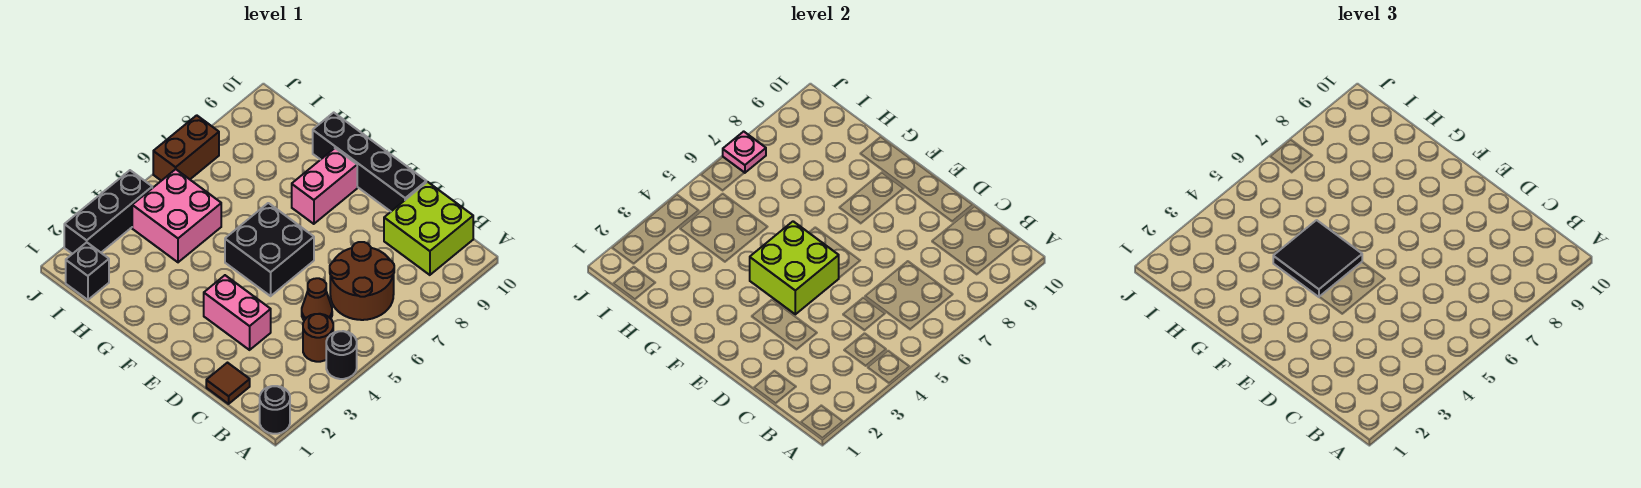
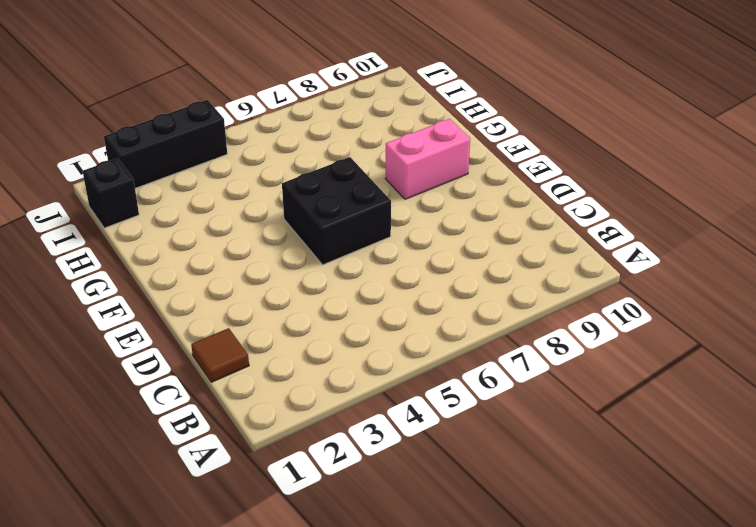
none -> black round brick A1 level 1
none -> black round brick A4 level 1
none -> brown round brick B4 level 1

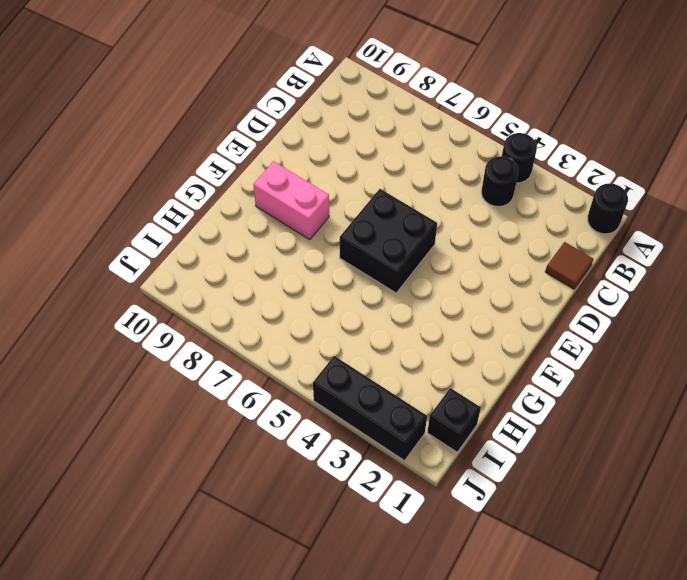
black round brick B4 level 1 -> brown round brick B4 level 1
none -> brown round brick B6:C7 level 1
none -> lime brick B9:C10 level 1
none -> brown cone C5 level 1

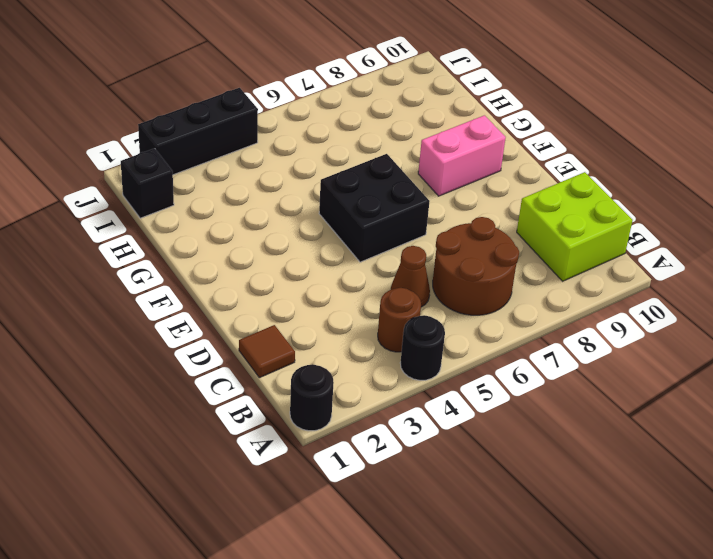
none -> pink brick D3:E3 level 1
none -> black brick D10:G10 level 1
none -> pink brick H4:I5 level 1

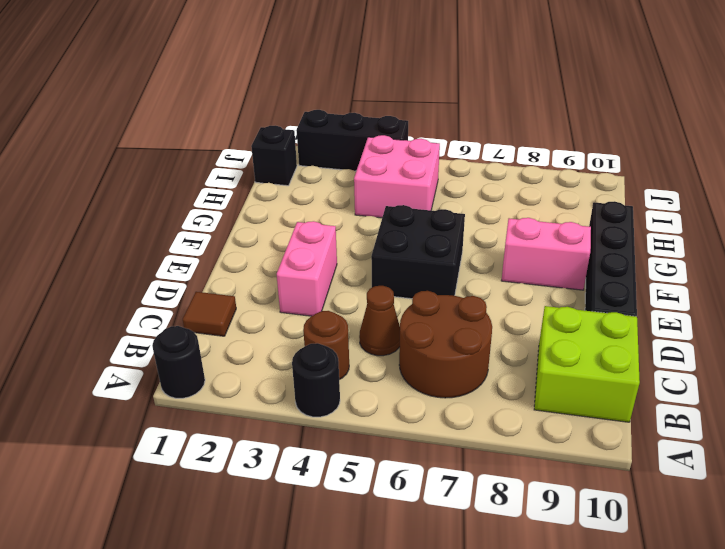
none -> brown brick J6:J7 level 1
none -> lime brick E4:F5 level 2
none -> pink plate J7 level 2

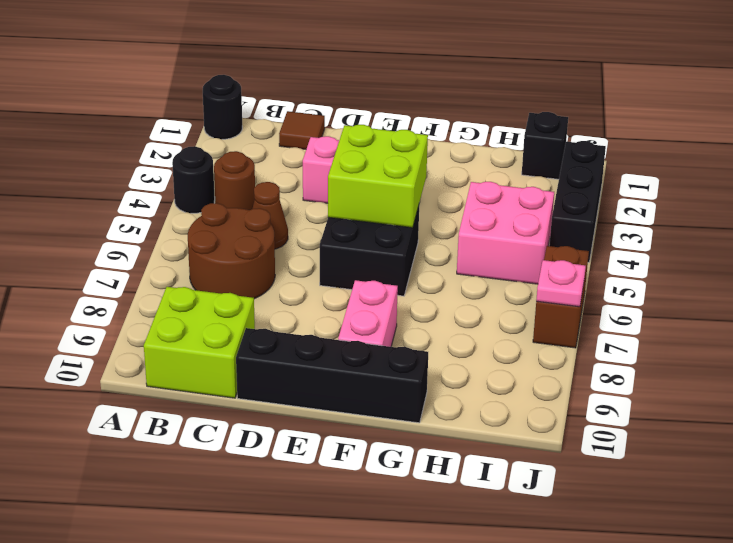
none -> black tile F4:G5 level 3

